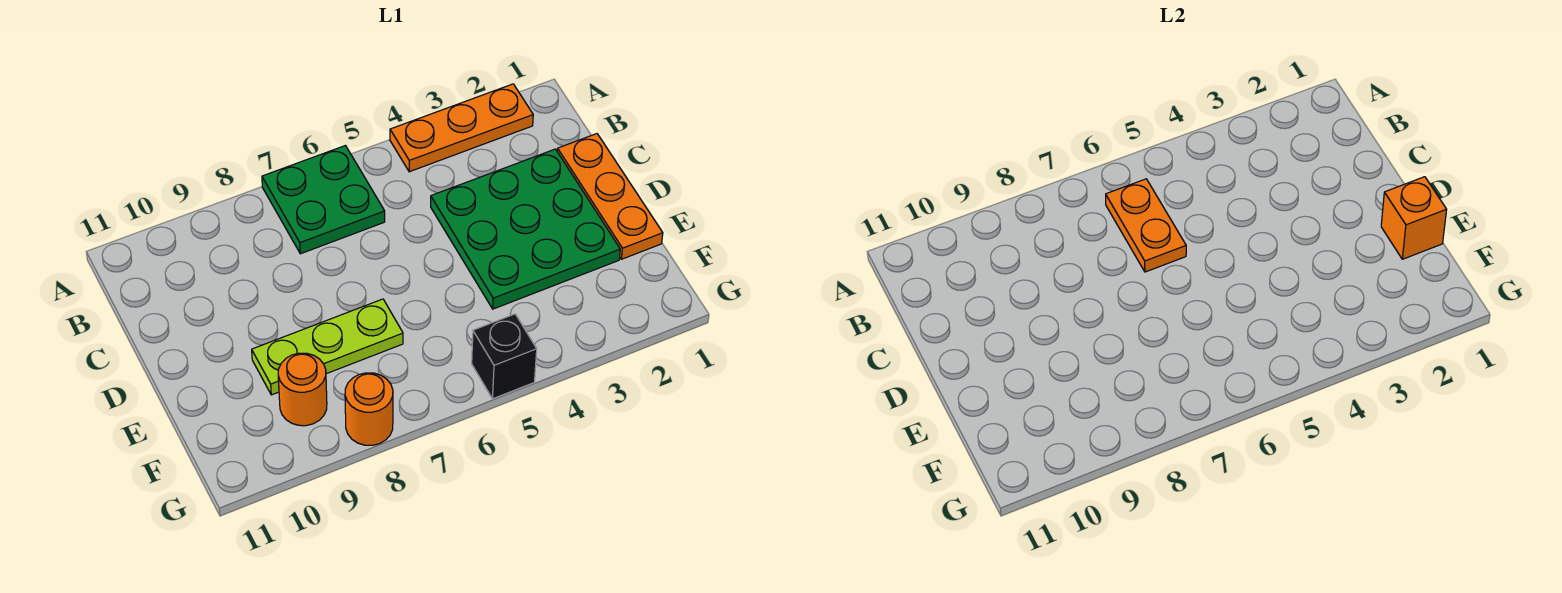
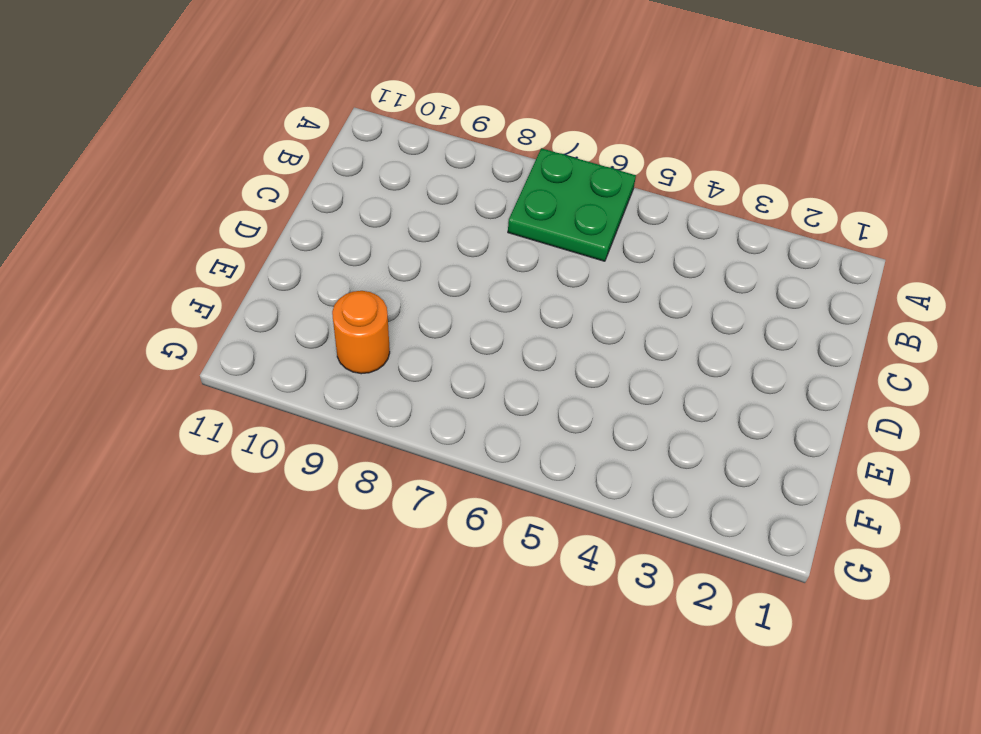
none -> orange plate A2:A4 level 1
none -> orange plate C1:E1 level 1

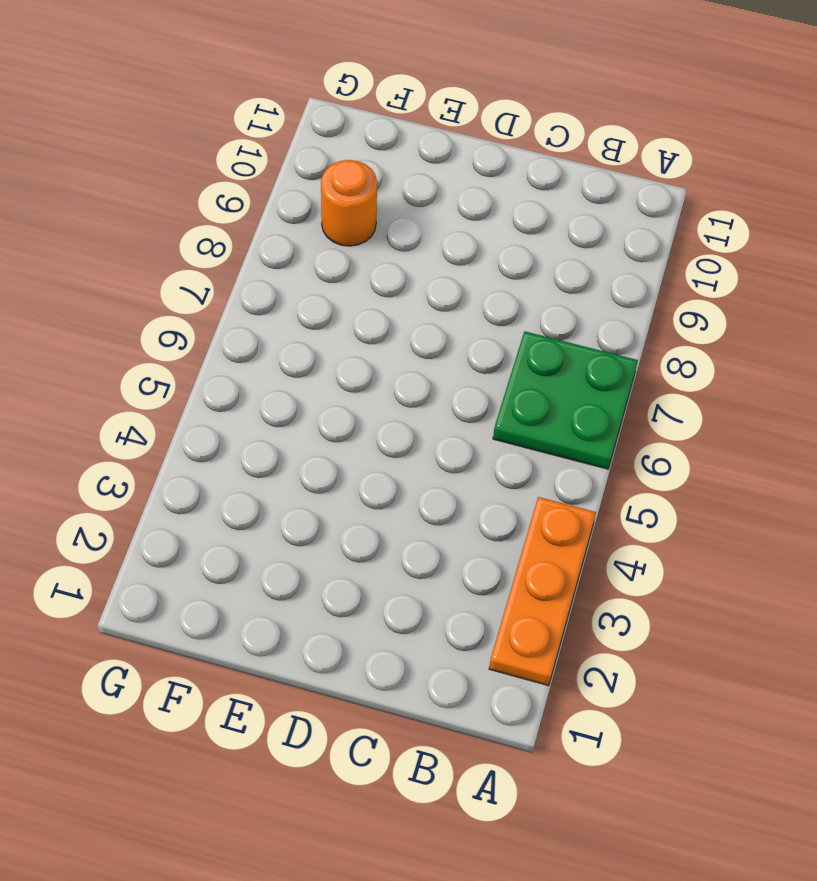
none -> orange plate C1:E1 level 1
none -> green plate C2:E4 level 1

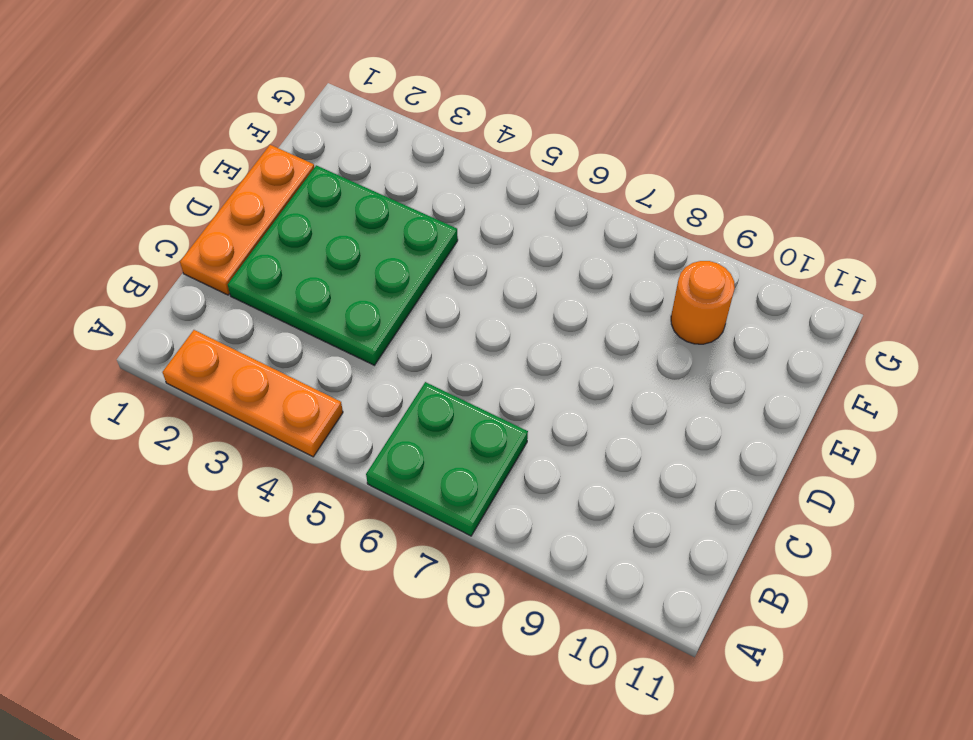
none -> lime plate E7:E9 level 1
none -> black brick G5 level 1

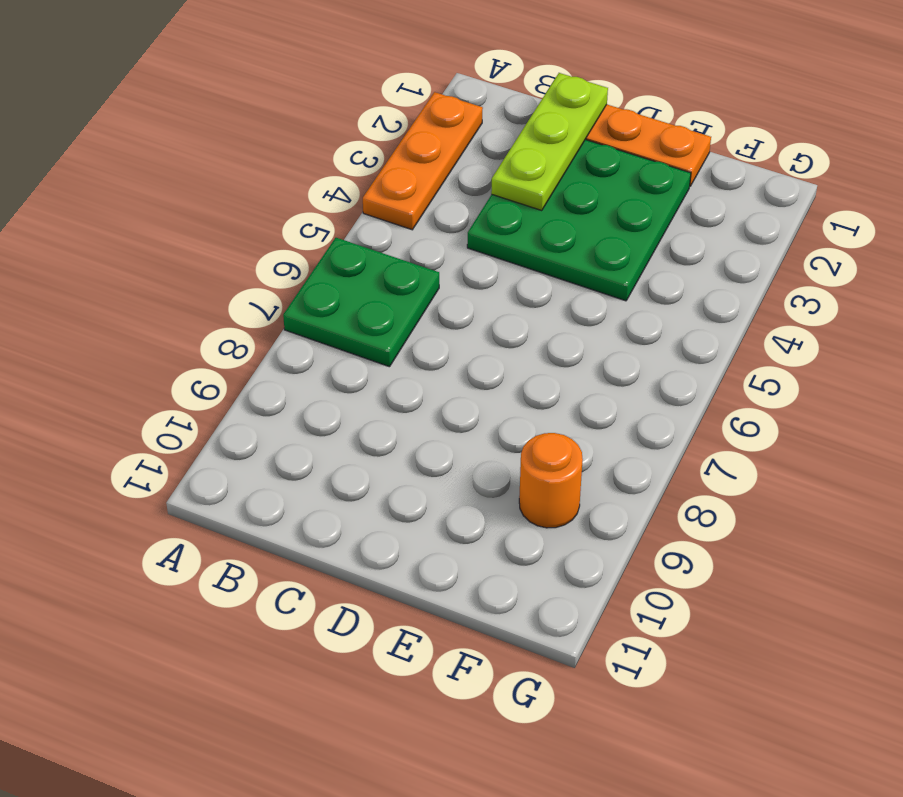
lime plate C1:C3 level 2 -> lime plate E7:E9 level 1
none -> black brick G5 level 1
none -> orange round brick G8 level 1

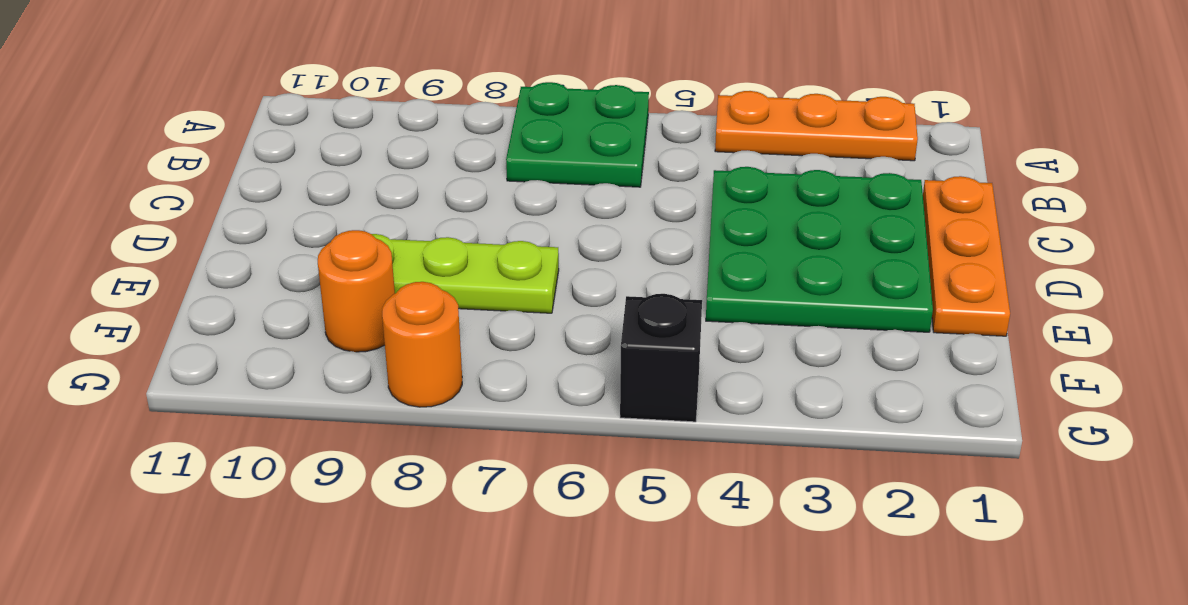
none -> orange plate B6:C6 level 2
none -> orange brick E1 level 2

